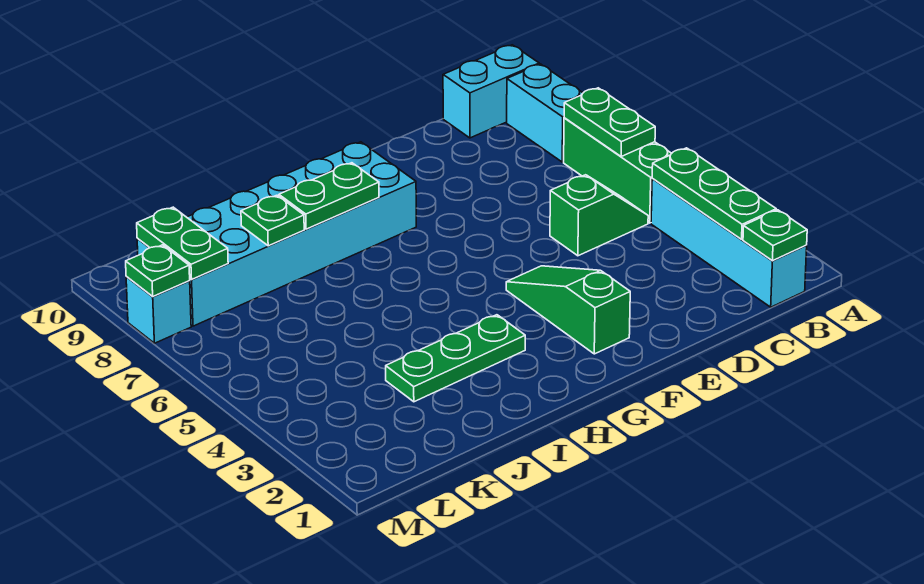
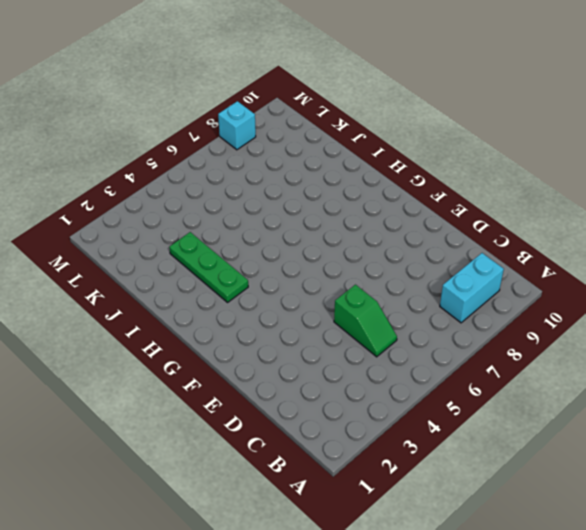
none -> cyan brick B1:B4 level 1
none -> green brick B5:B7 level 1
none -> cyan brick B10:C10 level 1

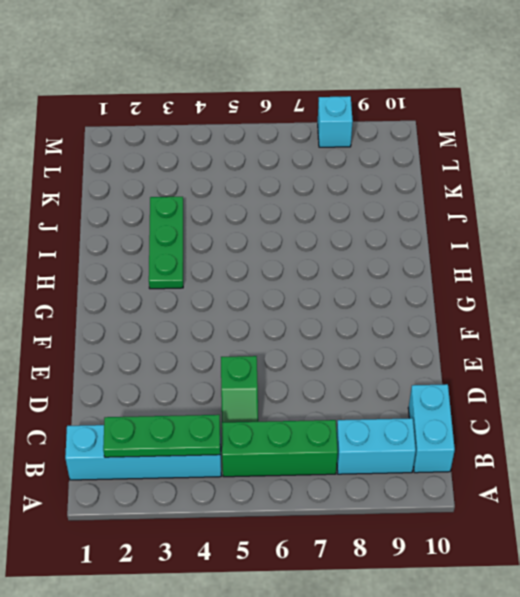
none -> green slope F2:F4 level 1 top 2
none -> cyan brick G8:L9 level 1
none -> green plate B1 level 2

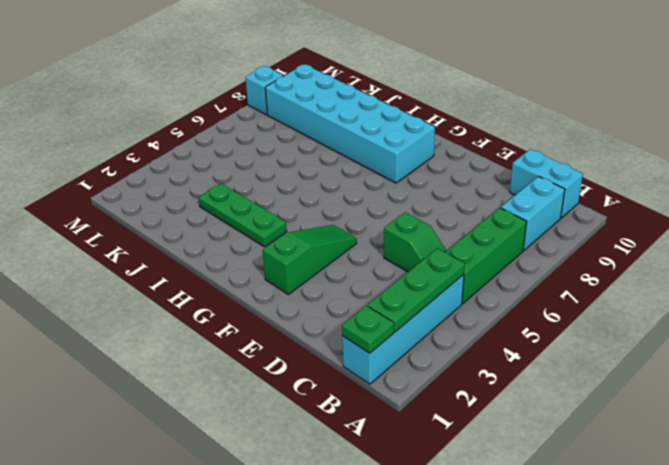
none -> green plate B6:B7 level 2
none -> green plate H8:I8 level 2
none -> green plate J8 level 2

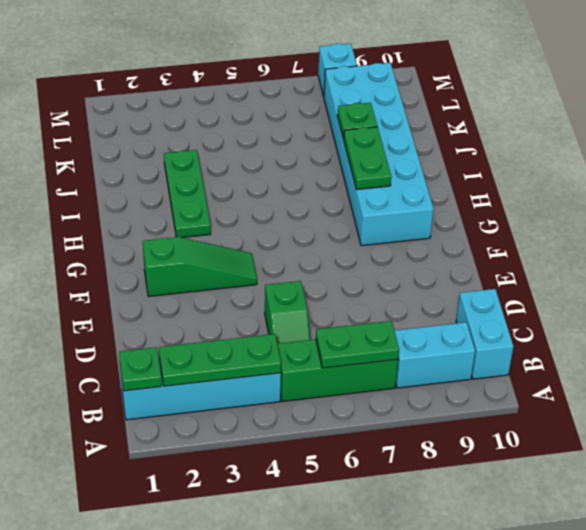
none -> green plate L8:L9 level 2
none -> green plate M8 level 2

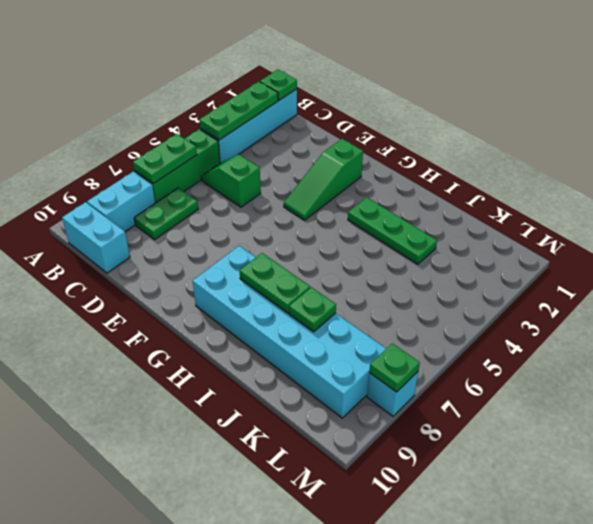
green plate C7:C8 level 1 -> green plate L8:L9 level 2

